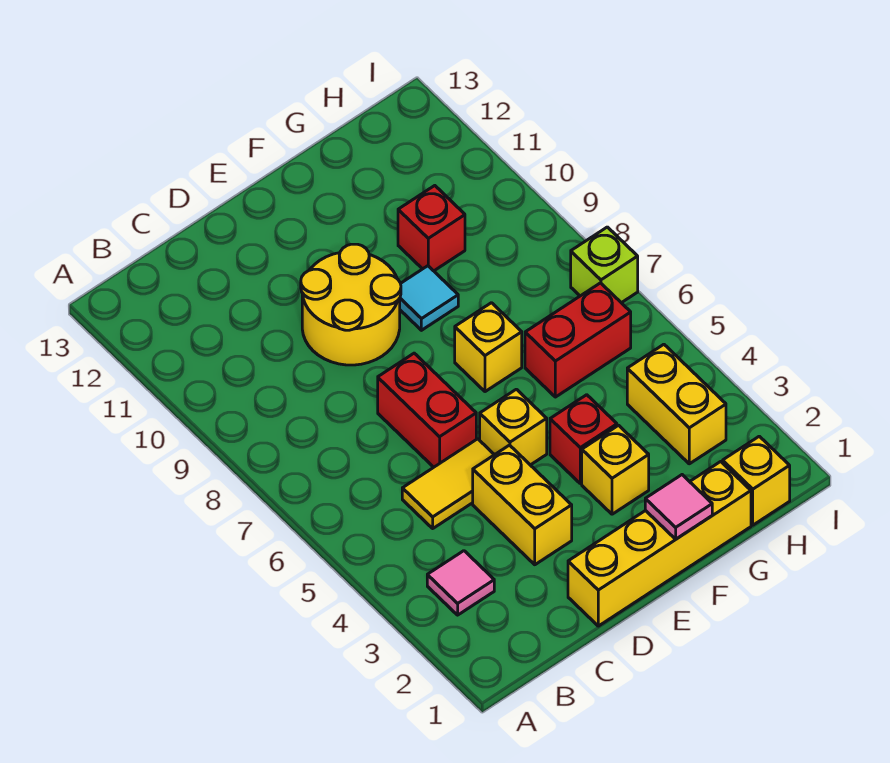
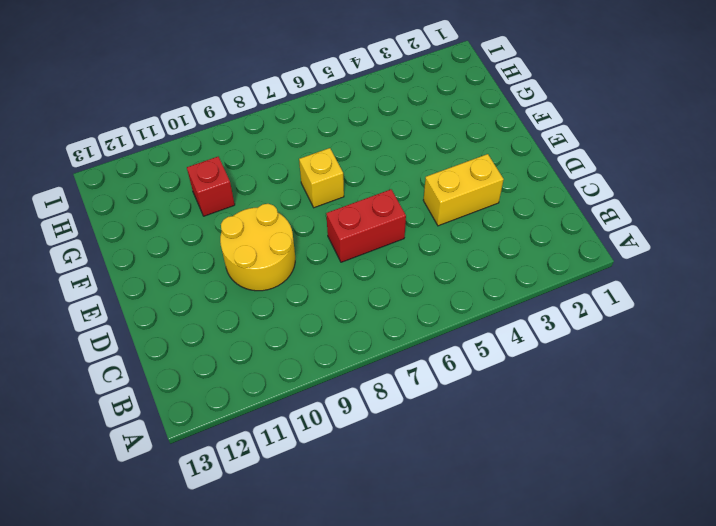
none -> pink tile B3 level 1
none -> yellow tile C5:D5 level 1
none -> yellow brick D1:G1 level 1

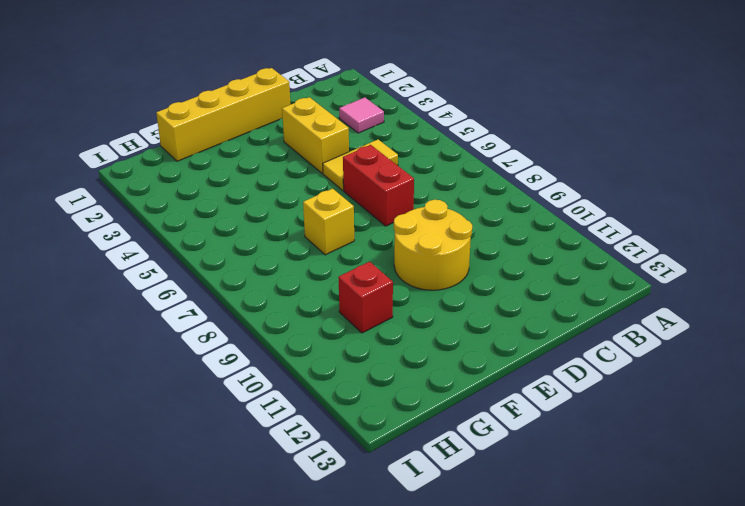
none -> yellow brick E5 level 1
none -> yellow brick F3 level 1
none -> red brick F4 level 1

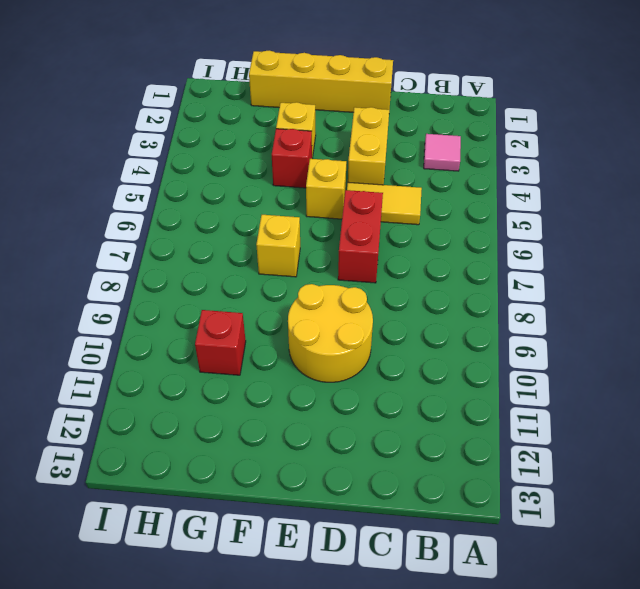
none -> cyan tile F9 level 1
none -> red brick G6:H6 level 1
none -> yellow brick H1 level 1

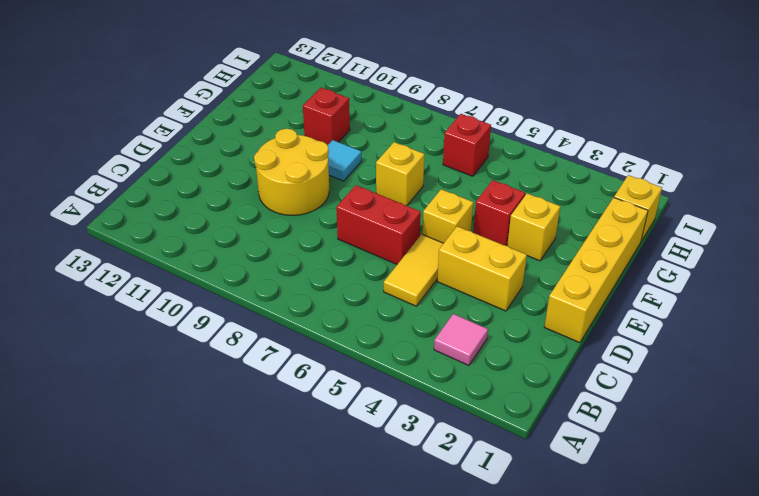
red brick H6 level 1 -> red brick G6:H6 level 1
none -> yellow brick H3:H4 level 1
none -> lime brick I7 level 1
none -> pink tile F1 level 2

